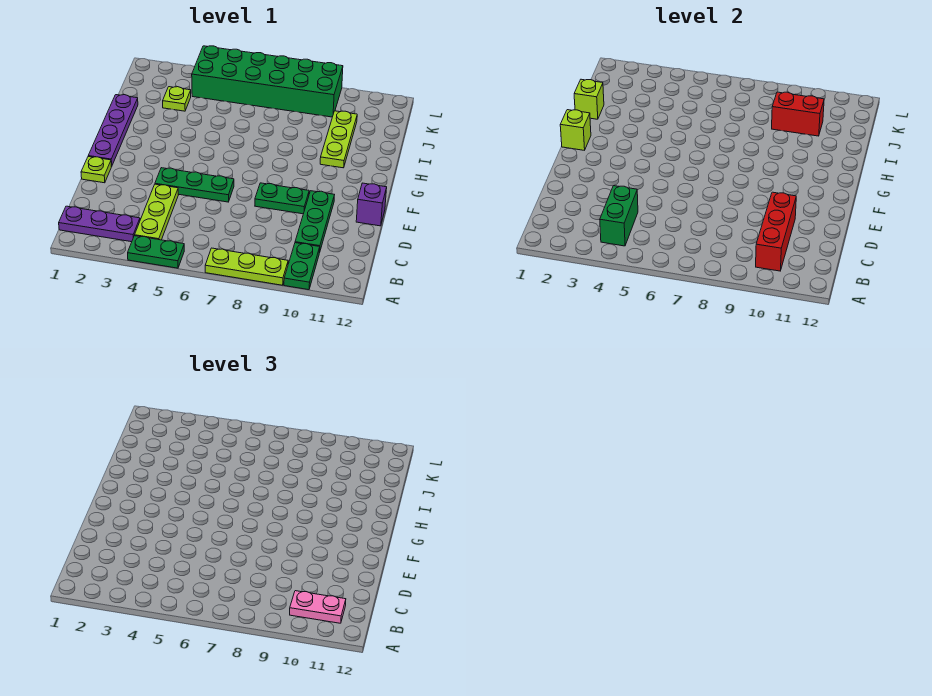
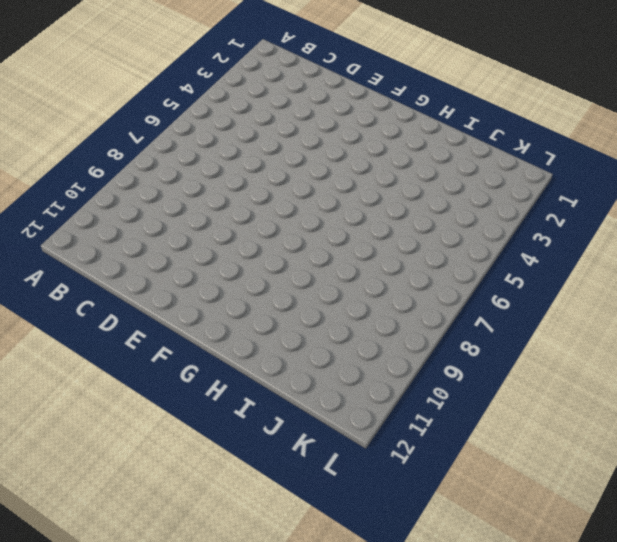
none -> green plate A4:A5 level 1
none -> lime plate A7:A9 level 1
none -> green plate A10:B10 level 1

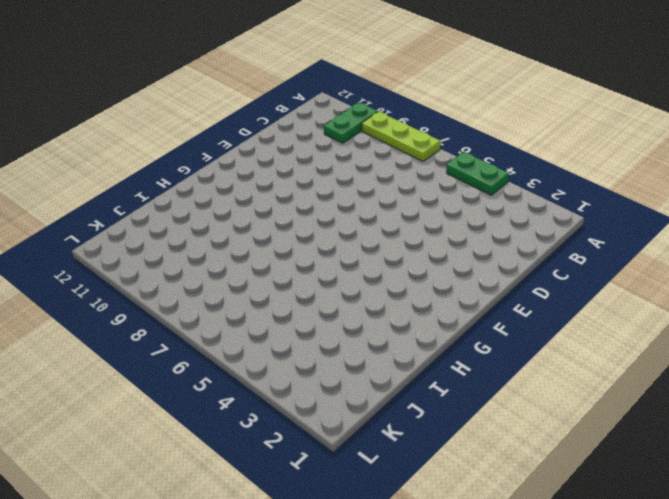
none -> purple plate B1:B3 level 1
none -> lime plate B4:D4 level 1
none -> green plate C10:E10 level 1

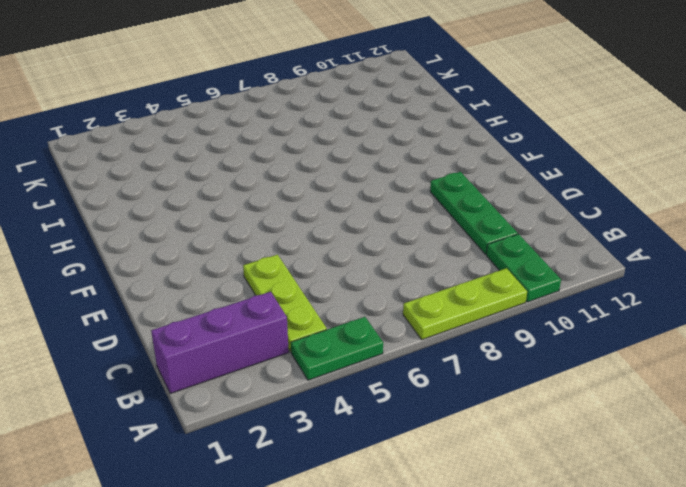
purple brick B1:B3 level 1 -> purple plate B1:B3 level 1
none -> lime plate E1 level 1
none -> green plate E4:E6 level 1
none -> green plate E8:E9 level 1

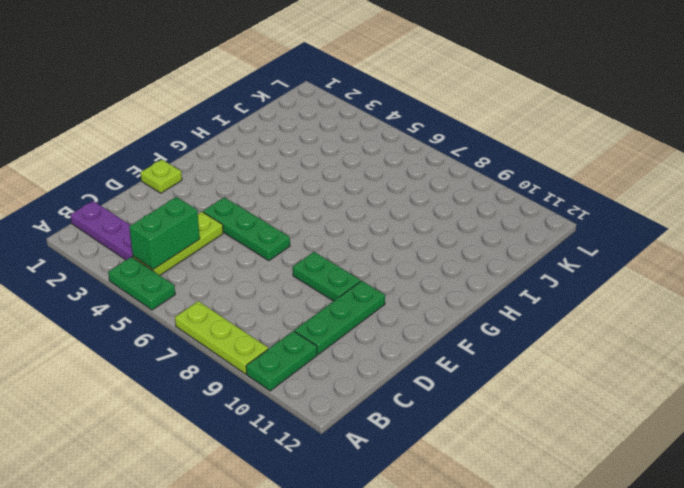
none -> purple brick E12 level 1
none -> purple plate F1:I1 level 1
none -> lime plate H10:J10 level 1

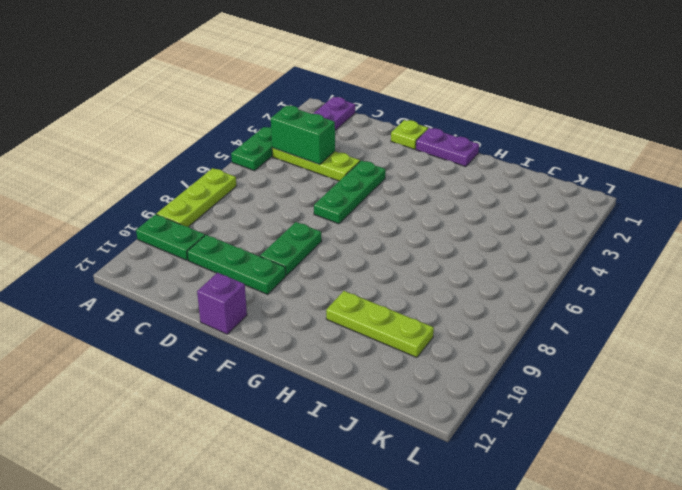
purple plate F1:G1 level 1 -> purple plate F1:I1 level 1
none -> lime plate J3 level 1
none -> green brick K4:L9 level 1
none -> red brick B10:D10 level 2

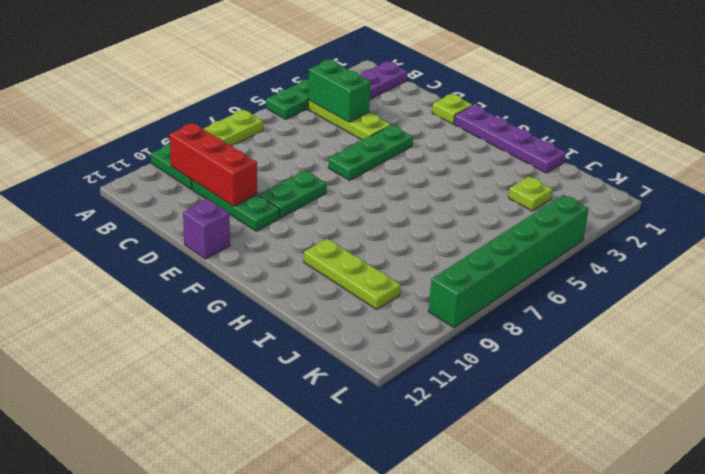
green brick L4:L9 level 1 -> green brick K4:L9 level 1
none -> lime brick G1 level 2
none -> lime brick I1 level 2
none -> red brick J9:J10 level 2

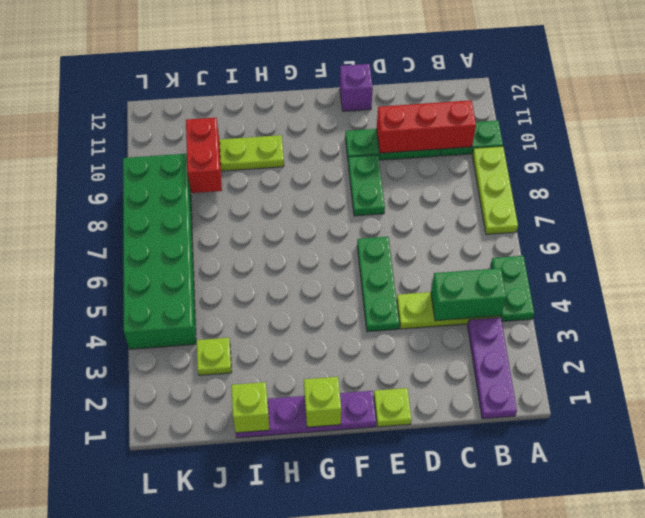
none -> pink plate B10:B11 level 3

